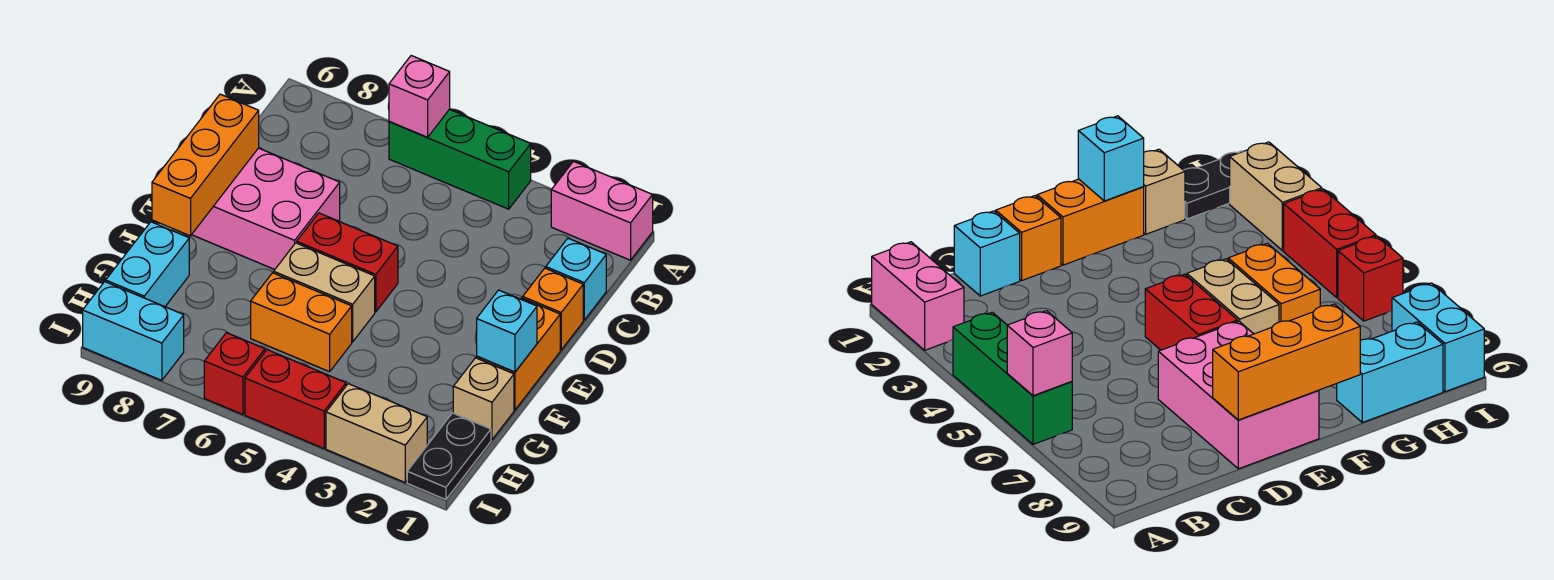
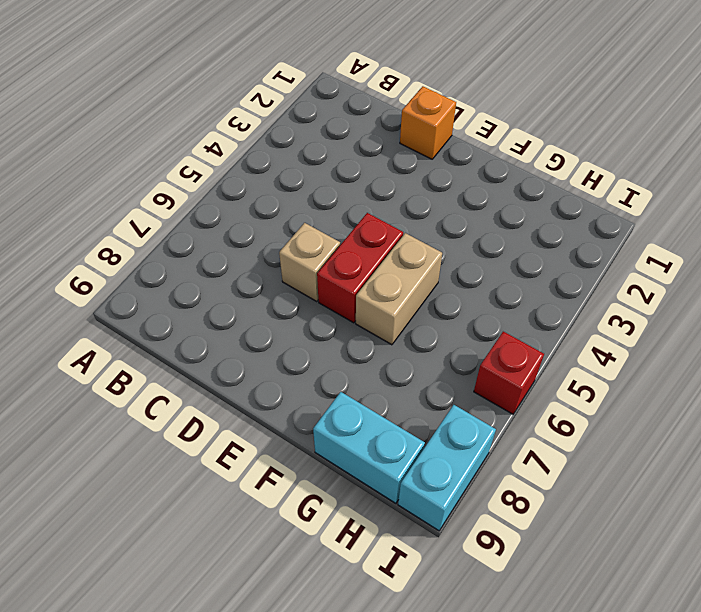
tan brick D6 level 1 -> tan brick G1 level 1
none -> pink brick A1:A2 level 1
none -> green brick A4:A6 level 1
none -> cyan brick C1 level 1

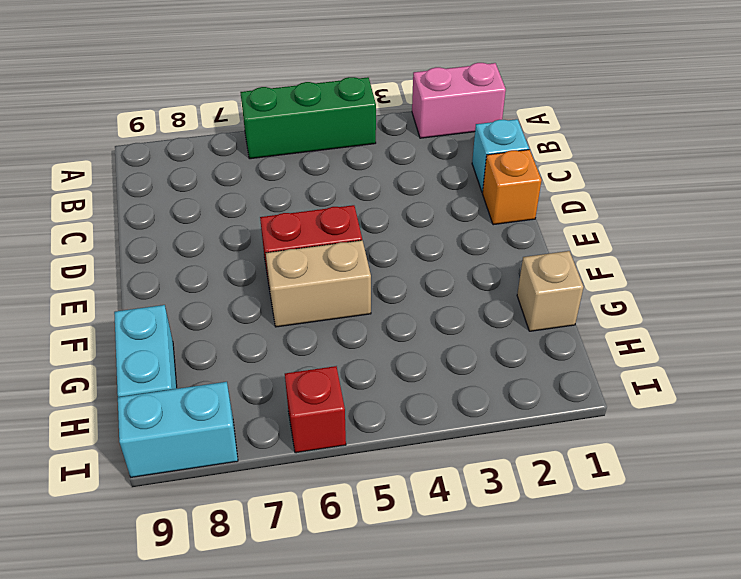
none -> pink brick D7:E9 level 1
none -> orange brick E1:F1 level 1
none -> orange brick G5:G6 level 1

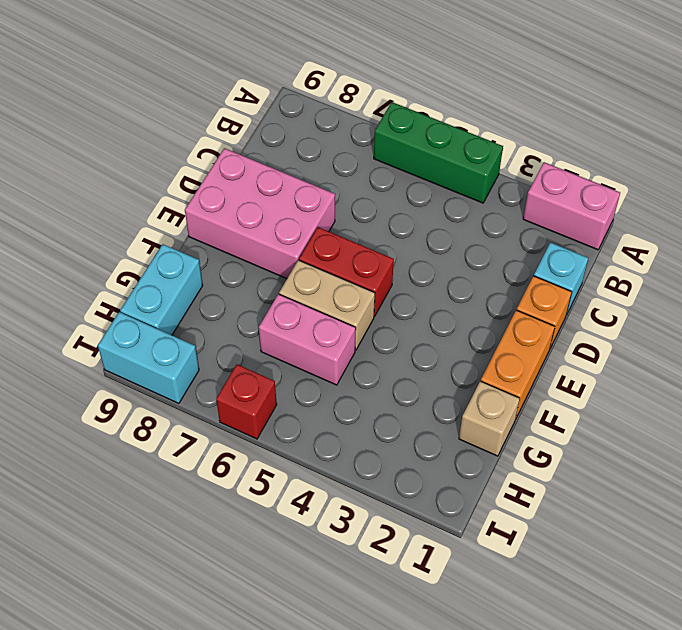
pink brick G5:G6 level 1 -> orange brick G5:G6 level 1
none -> black plate H1:I1 level 1
none -> tan brick I2:I3 level 1
none -> red brick I4:I5 level 1

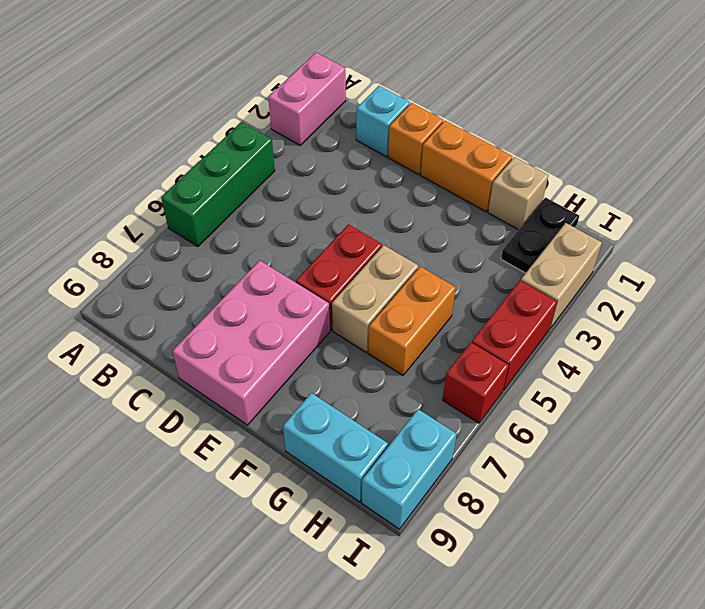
black plate H1:H2 level 1 -> black plate H1:I1 level 1
none -> pink brick A6 level 2
none -> orange brick D9:F9 level 2
none -> cyan brick F1 level 2

